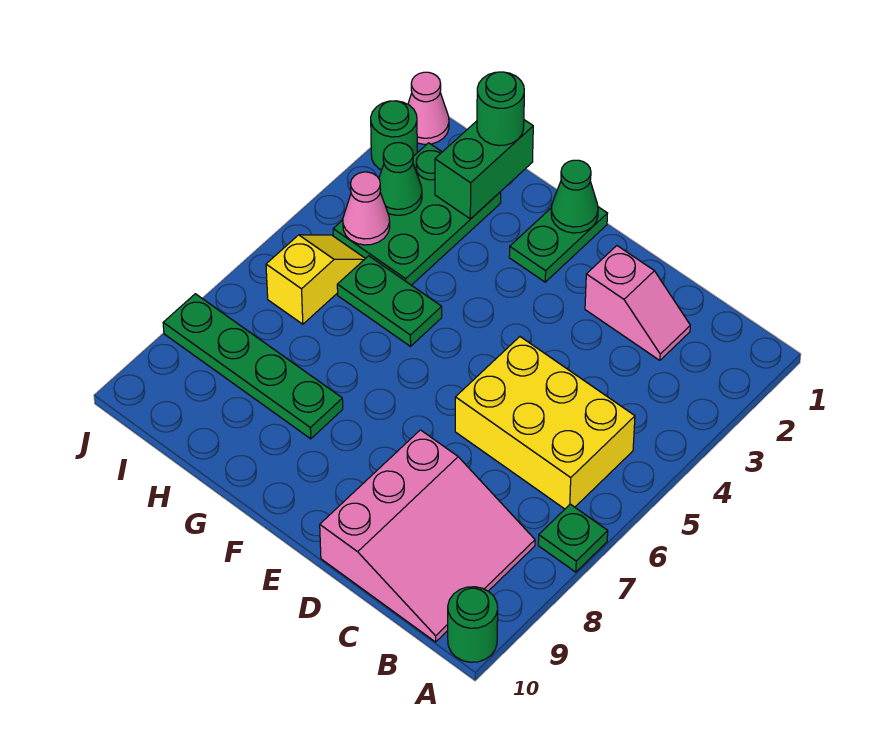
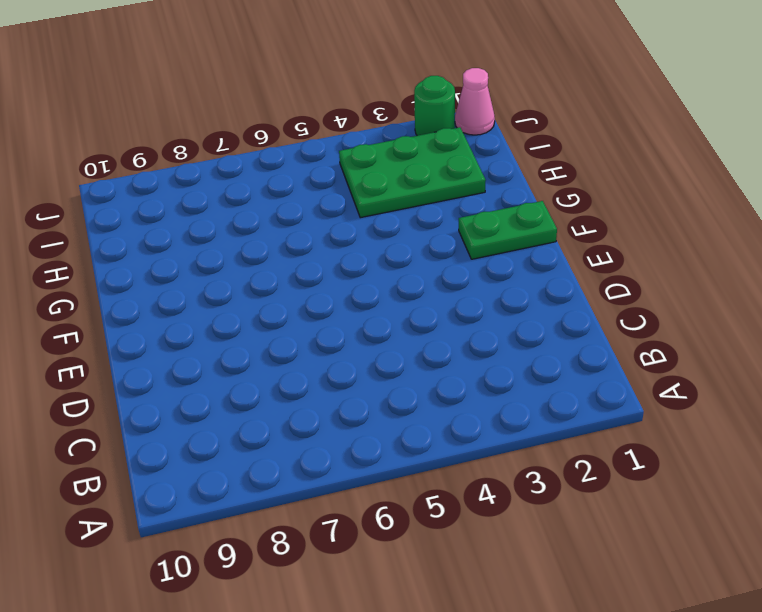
none -> green plate A7 level 1
none -> green round brick A10 level 1
none -> yellow brick B5:D6 level 1

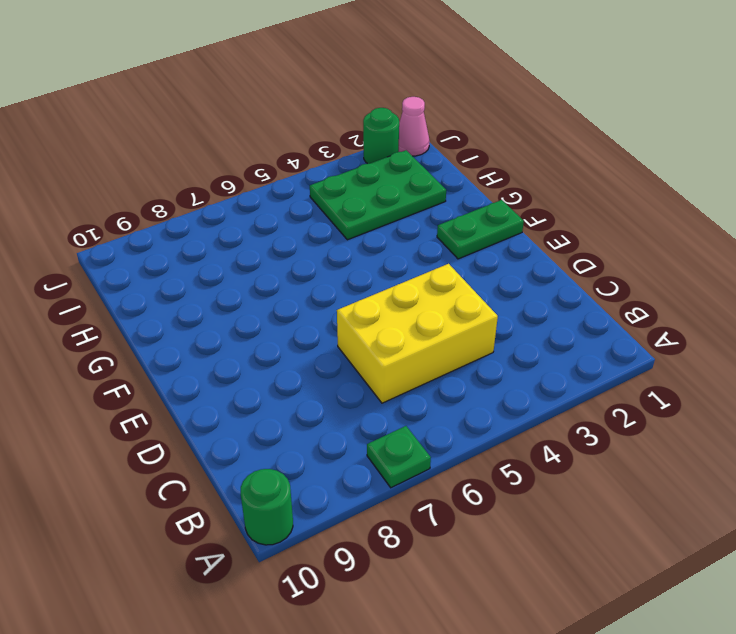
yellow brick C4:D6 level 1 -> yellow brick B5:D6 level 1
none -> pink slope B8:D10 level 1 top D
none -> pink slope C2:D2 level 1 top D
none -> green plate G5:H5 level 1

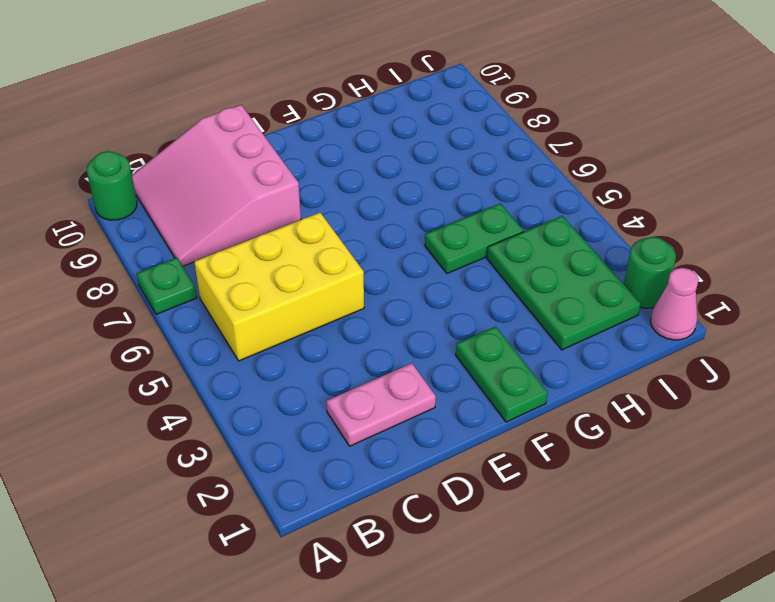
pink plate C2:D2 level 1 -> pink slope C2:D2 level 1 top D
none -> green plate G8:J8 level 1
none -> yellow slope I5:I6 level 1 top 6
none -> green cone F1 level 2

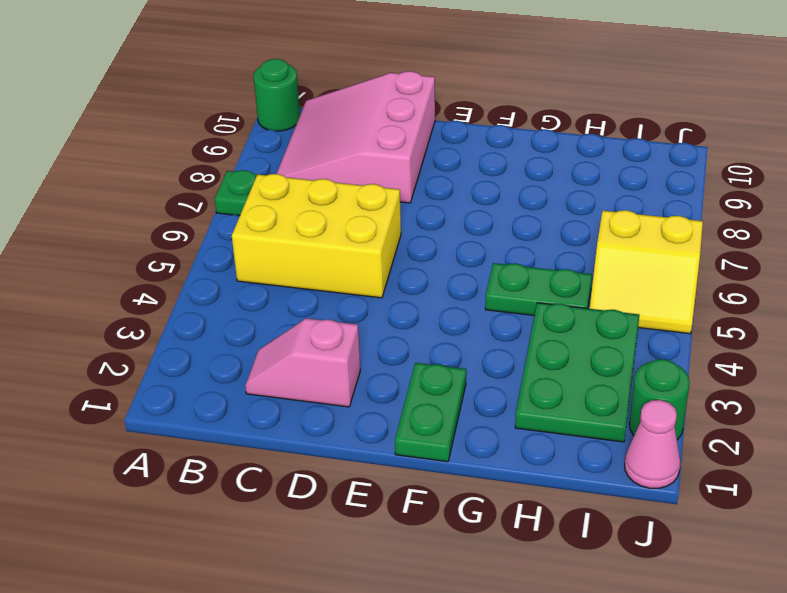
yellow slope I5:J6 level 1 top 6 -> yellow slope I5:I6 level 1 top 6
none -> green plate G8:J8 level 1
none -> green cone F1 level 2
none -> green brick H1:H2 level 2

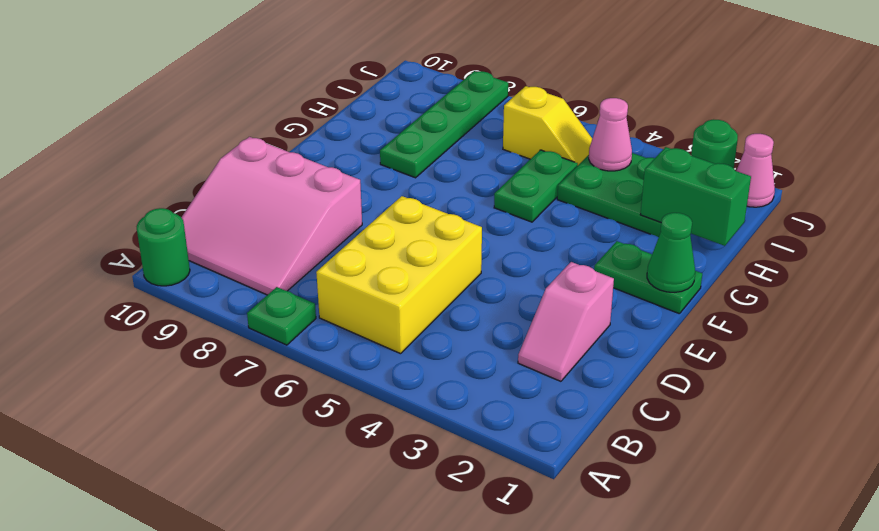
none -> green cone I3 level 2
none -> green round brick H1 level 3

